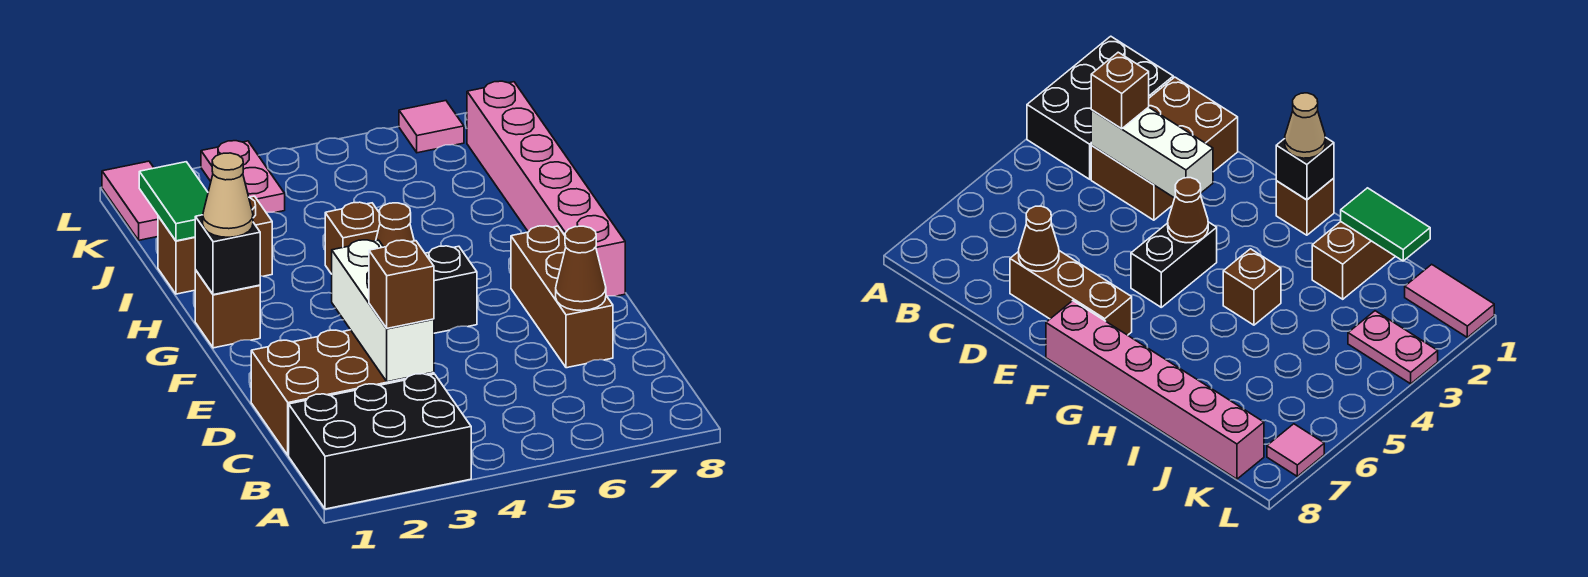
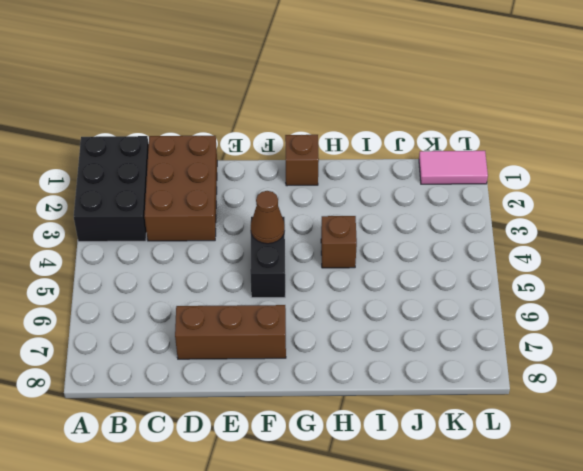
none -> pink brick F8:K8 level 1
none -> brown brick I1:I2 level 1
none -> pink plate K3:L3 level 1

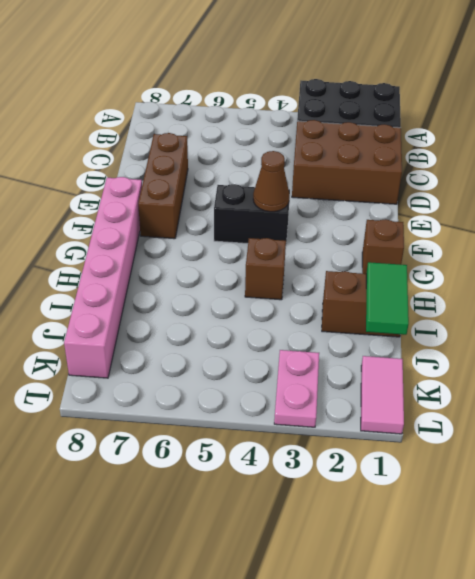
none -> pink tile L7 level 1
none -> white brick C3:E3 level 2
none -> brown cone D7 level 2

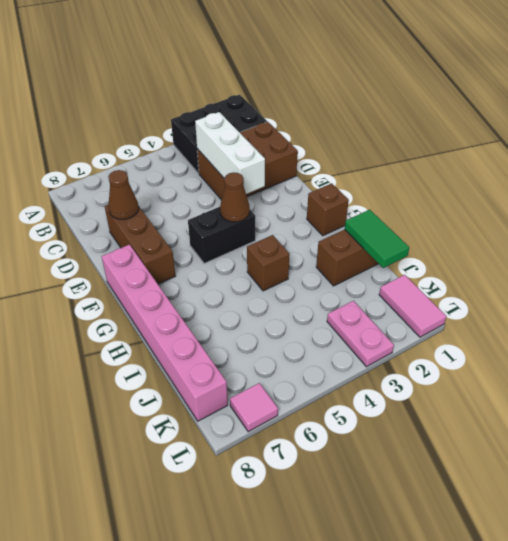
none -> black brick G1 level 2
none -> brown brick C3 level 3
none -> tan cone G1 level 3

